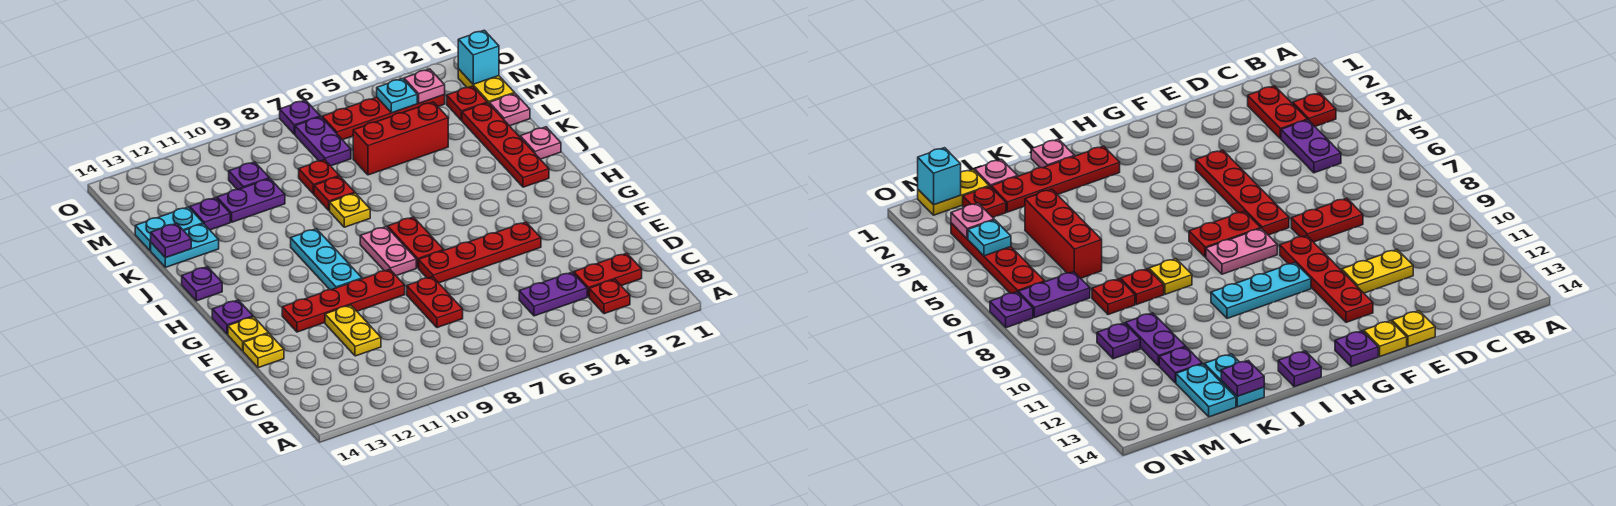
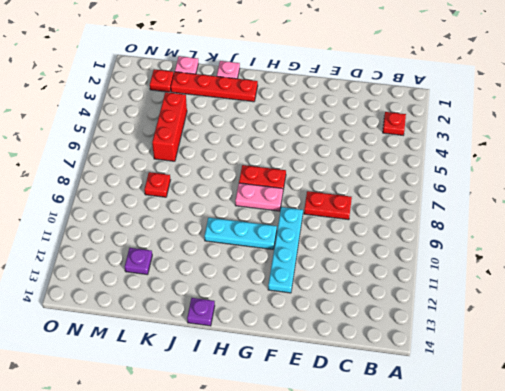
cyan plate F9:F12 level 1 -> red plate F9:F12 level 1
none -> red plate C2:C3 level 1
none -> purple plate C4:C5 level 1
none -> yellow plate D11:E11 level 1
none -> yellow plate E14 level 1

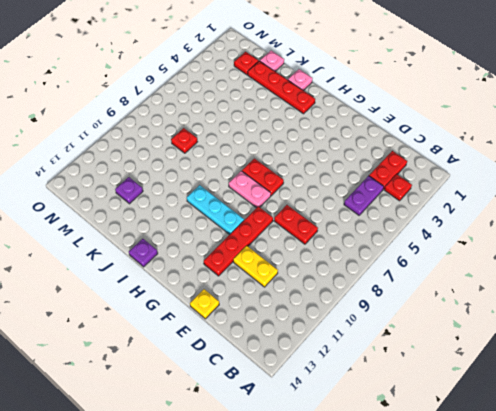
none -> red plate F4:F7 level 1
none -> yellow plate F14 level 1
none -> purple plate G14 level 1
none -> yellow plate J8 level 1

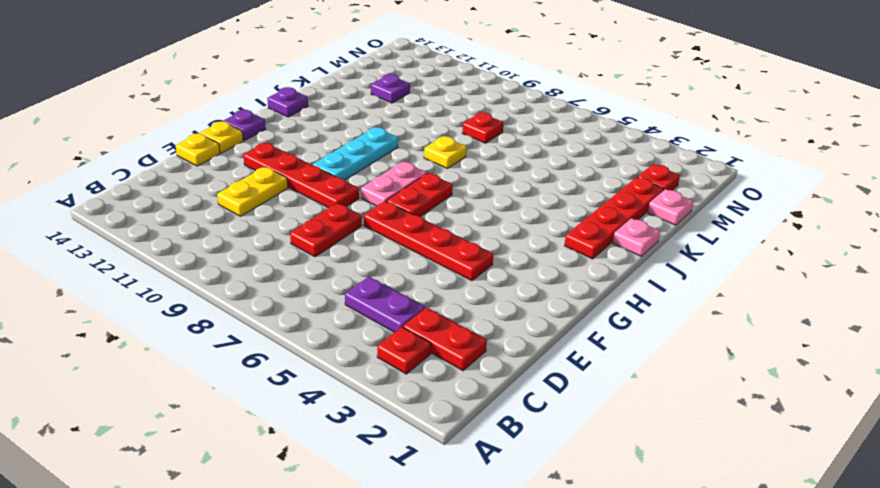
none -> red plate K8 level 1
none -> cyan plate K13:K14 level 1
none -> red brick L4:L6 level 1
none -> purple plate L10:L11 level 1

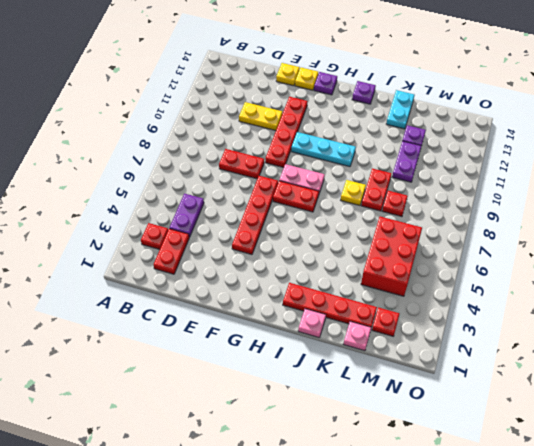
red plate K8:K9 level 1 -> red plate K8 level 1
red brick L4:M6 level 1 -> red brick L4:L6 level 1
none -> cyan plate L13:L14 level 1
none -> yellow plate M1:N1 level 1
none -> purple plate M7:N7 level 1
none -> purple plate M10 level 1

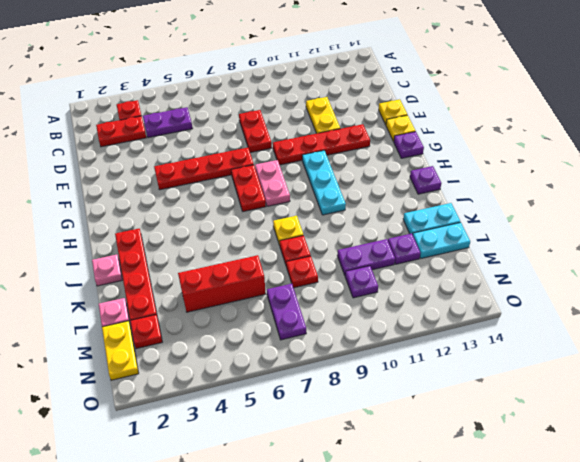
none -> red plate N3:N6 level 1
none -> purple plate O7 level 1
none -> purple plate K14 level 2
none -> cyan brick N1 level 2

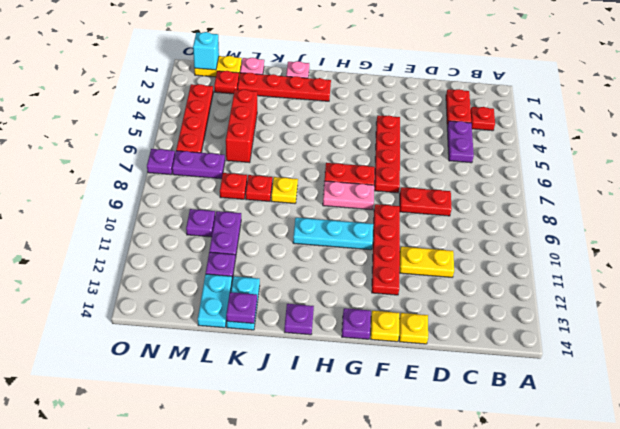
none -> pink plate N3 level 2
none -> cyan plate N4 level 2

